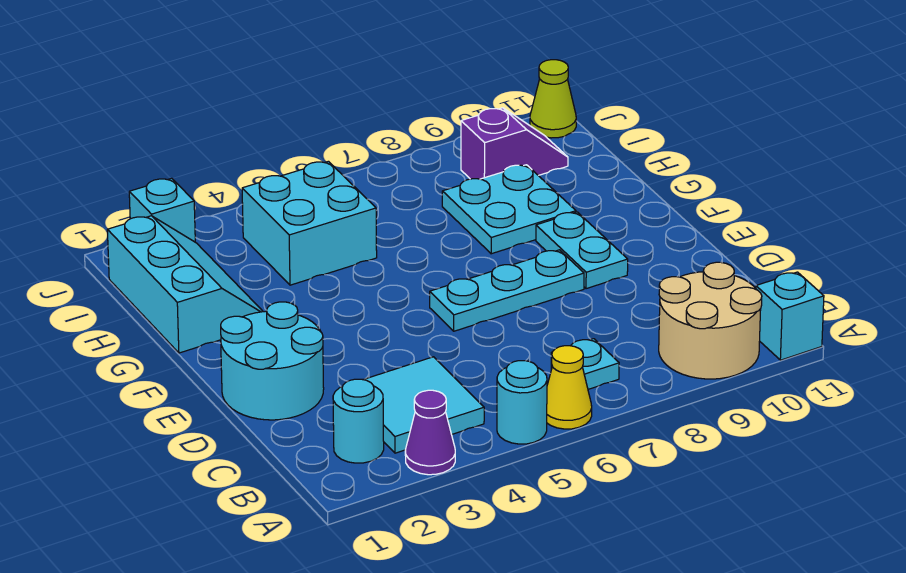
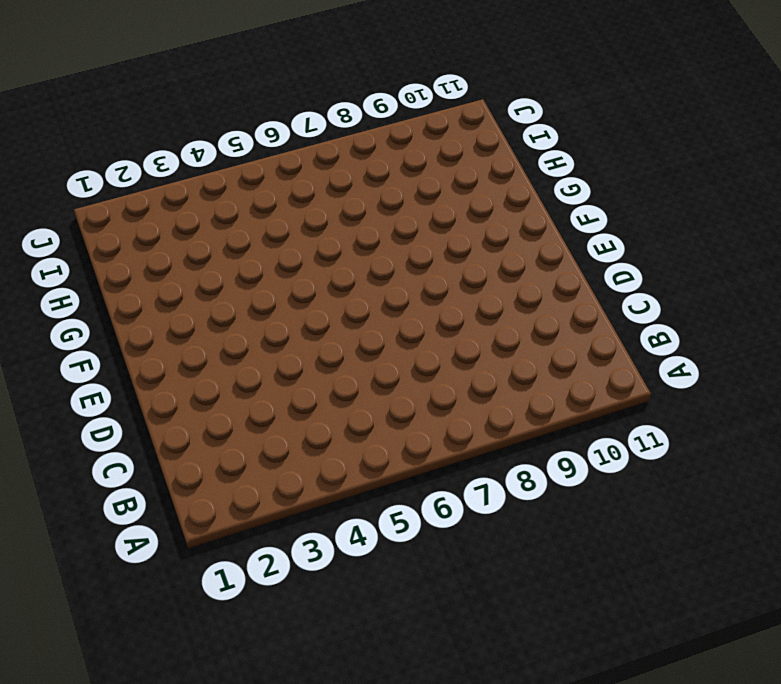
none -> purple cone A3 level 1
none -> cyan round brick A5 level 1
none -> yellow cone A6 level 1

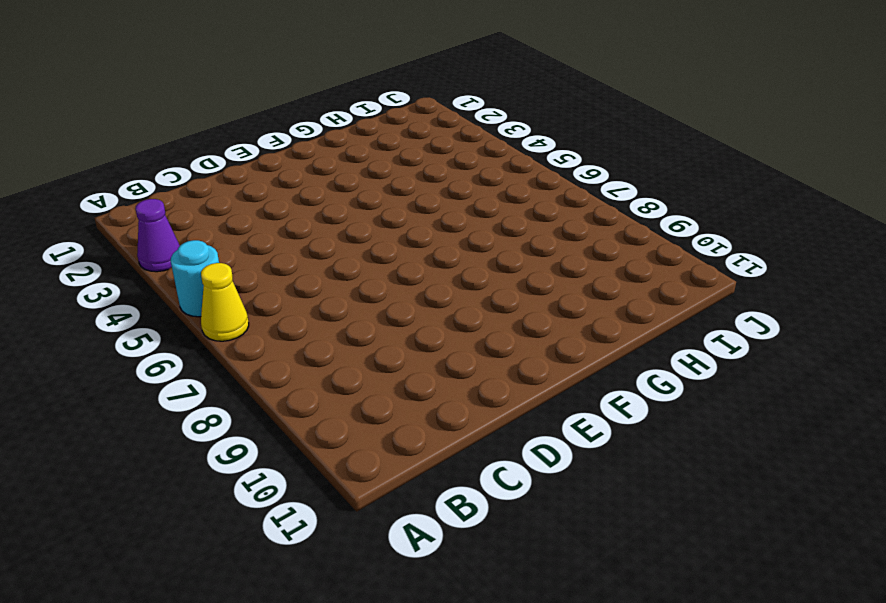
none -> tan round brick A9:B10 level 1
none -> cyan brick A11 level 1
none -> cyan round brick B2 level 1

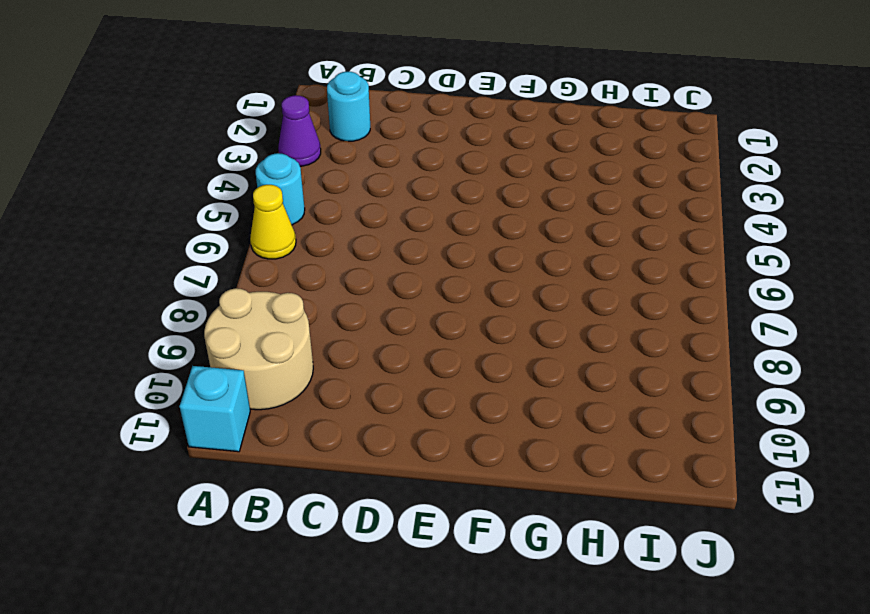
none -> cyan tile B3:C4 level 1
none -> cyan plate B7 level 1
none -> cyan round brick D1:E2 level 1

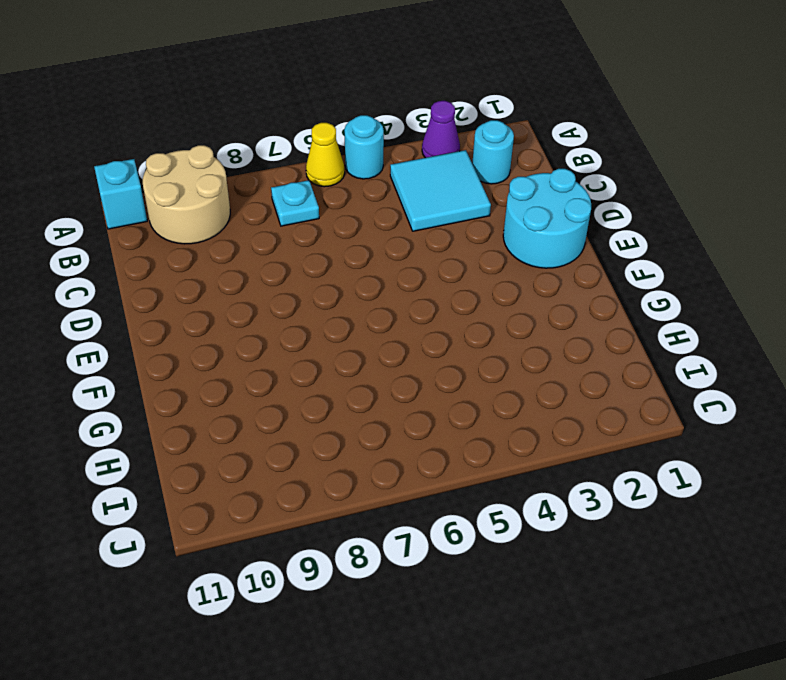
none -> cyan plate E6:E8 level 1
none -> cyan plate E9:F9 level 1
none -> cyan slope G1:I2 level 1 top 1

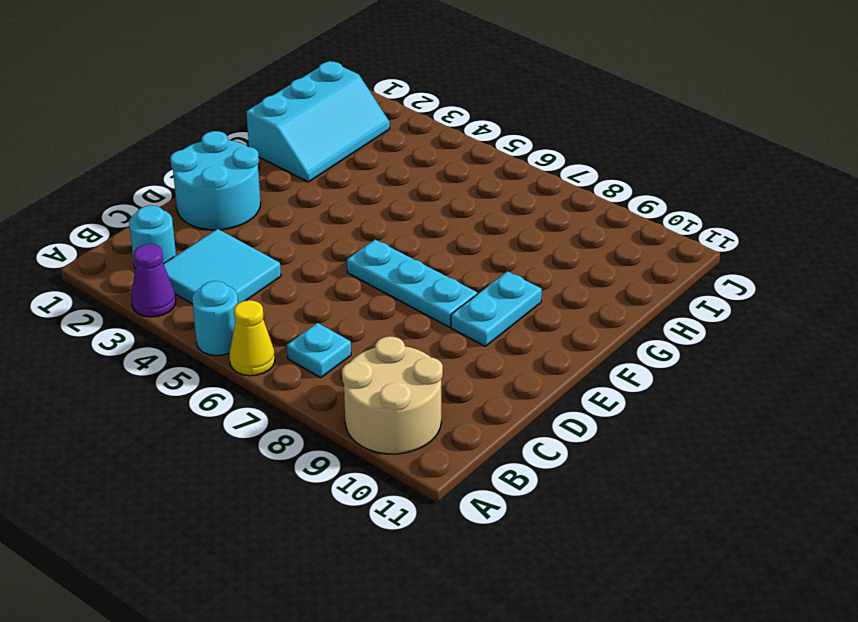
none -> cyan brick A11 level 1
none -> cyan plate G8:H9 level 1
none -> cyan brick H4:I5 level 1

